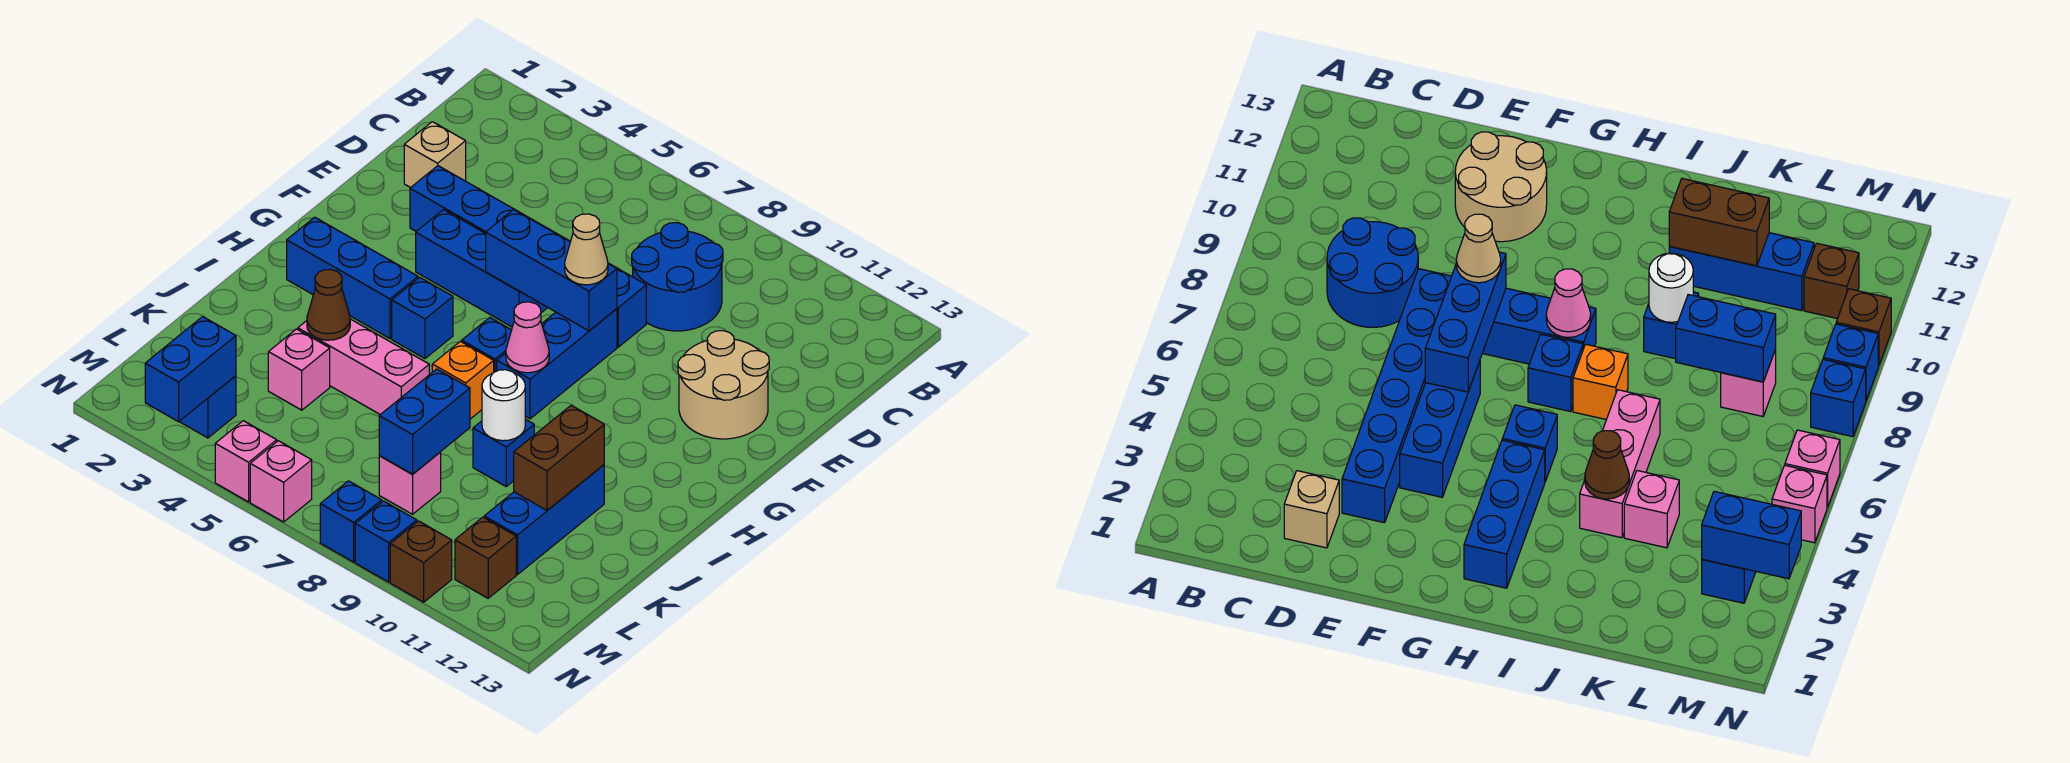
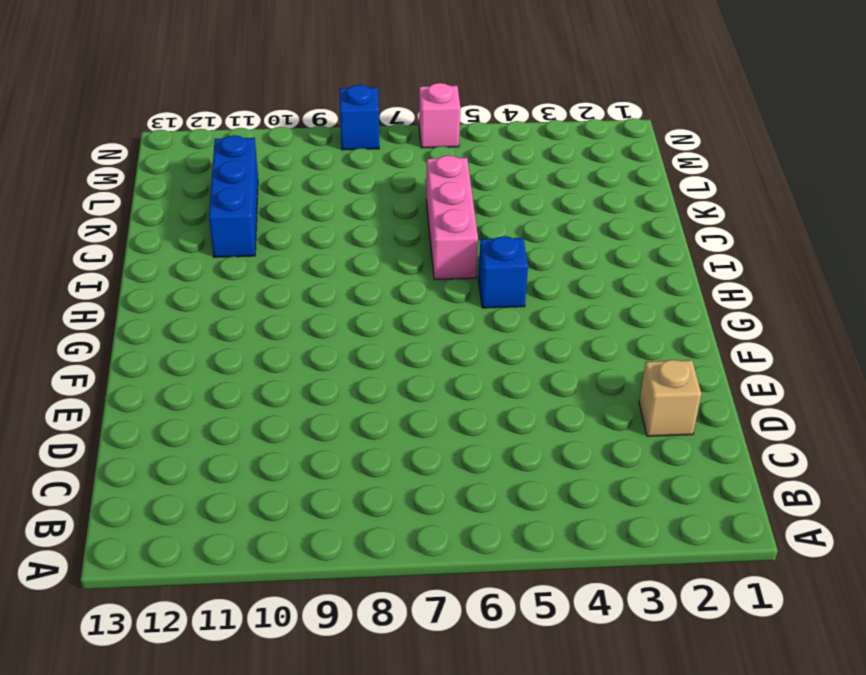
pink brick I6:K6 level 1 -> pink brick J4:J6 level 1
none -> blue round brick C8:D9 level 1
none -> blue brick E3:E8 level 1
none -> tan round brick E11:F12 level 1
none -> blue brick F4:F6 level 1

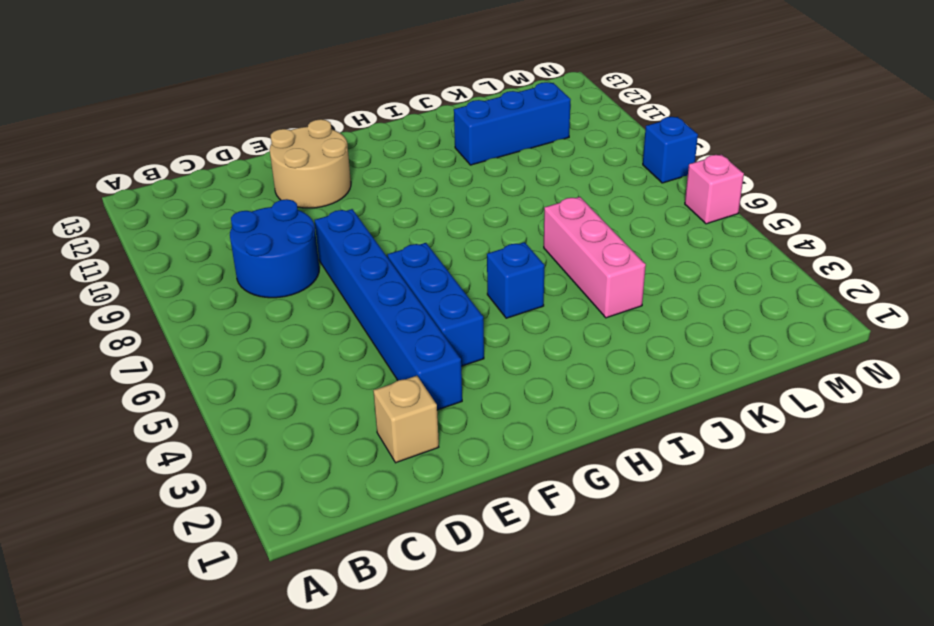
none -> blue brick F8:H8 level 1
none -> blue brick H2:H4 level 1
none -> blue brick H7 level 1
none -> orange brick I7 level 1

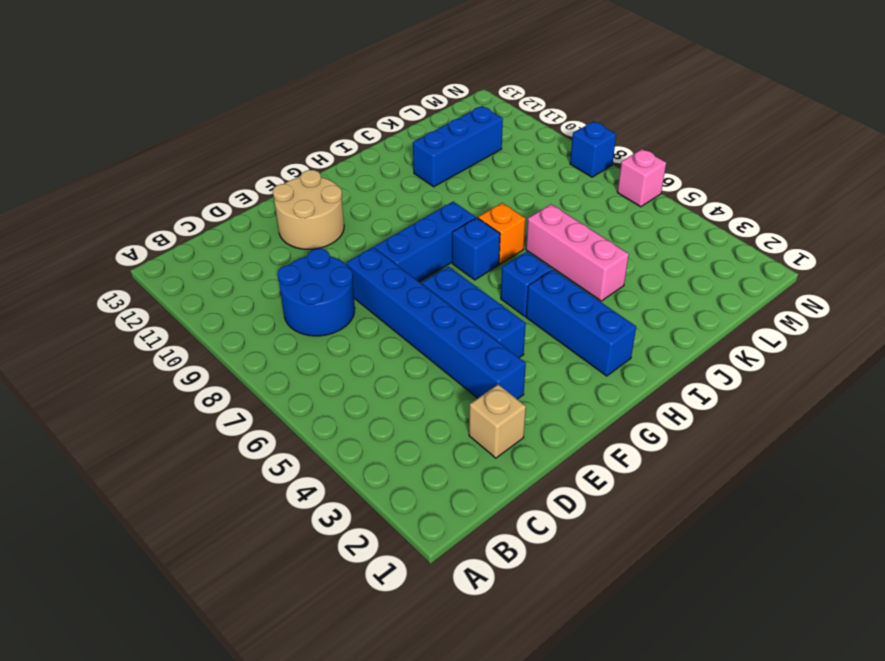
none -> blue brick J9 level 1
none -> pink brick K4 level 1
none -> pink brick L8 level 1
none -> blue brick M3 level 1

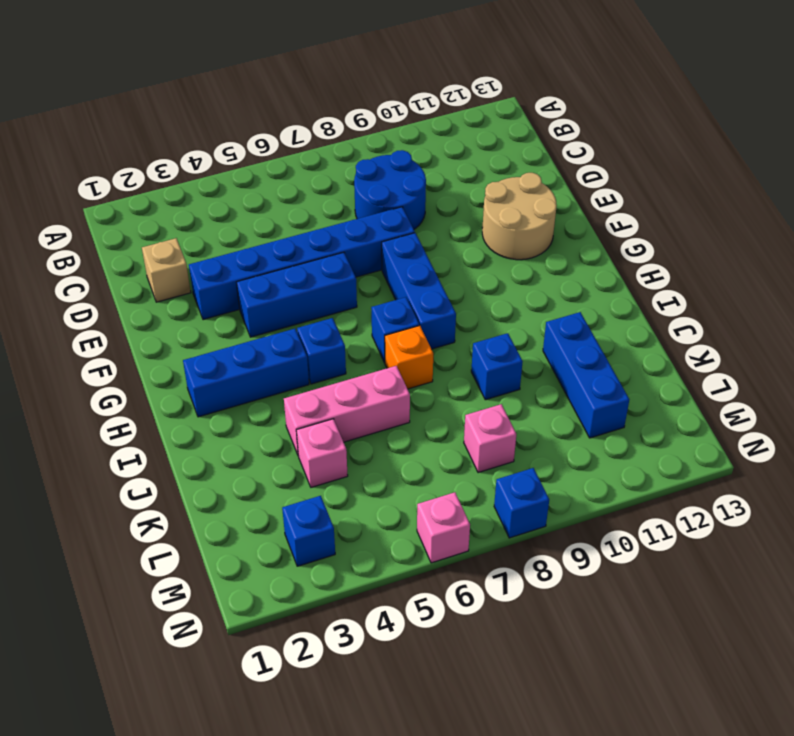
none -> brown brick M11 level 1
none -> pink brick N5 level 1
none -> blue brick N9 level 1
none -> brown brick N10 level 1

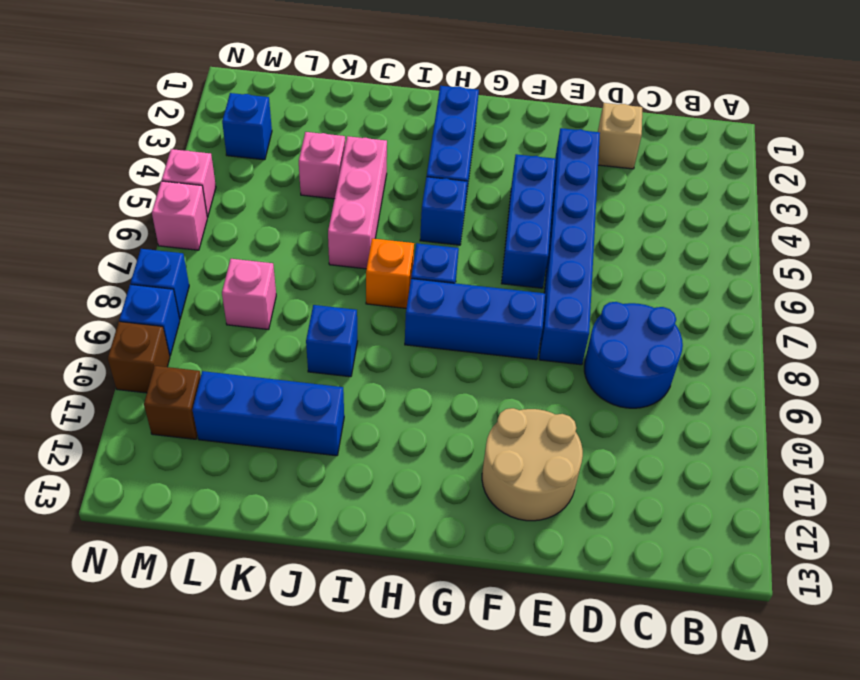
none -> blue brick F6:F8 level 2
none -> pink cone H8 level 2
none -> brown cone J4 level 2
none -> white round brick J9 level 2

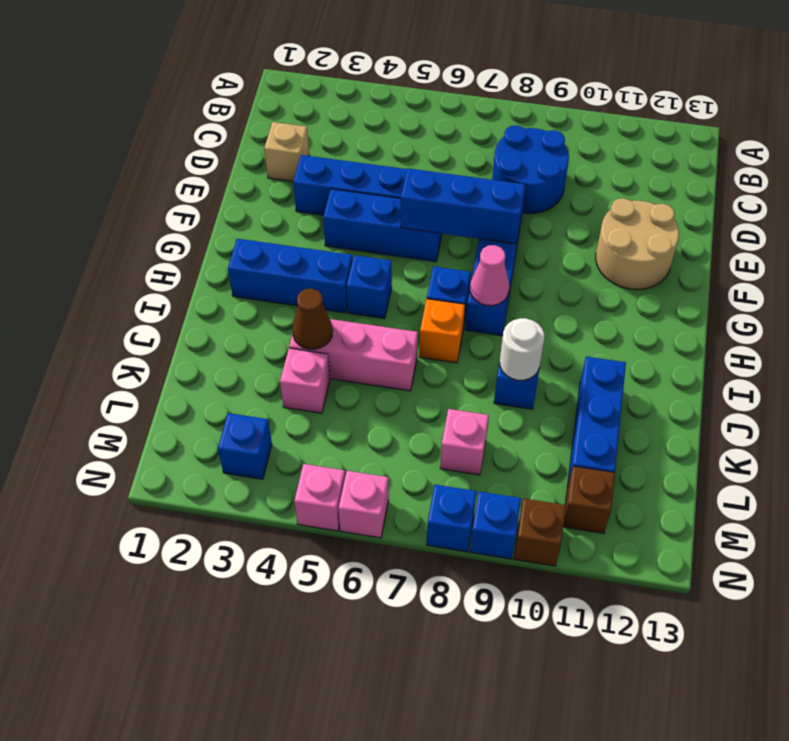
none -> brown brick J11:K11 level 2
none -> blue brick K8:L8 level 2
none -> blue brick M3:N3 level 2
none -> tan cone F8 level 3

